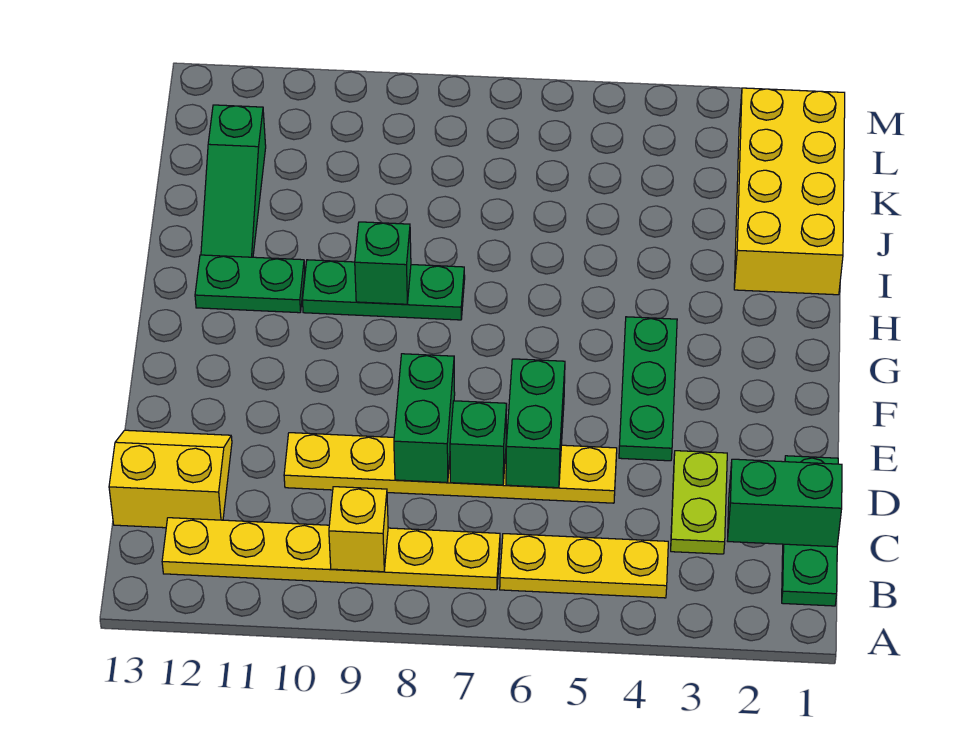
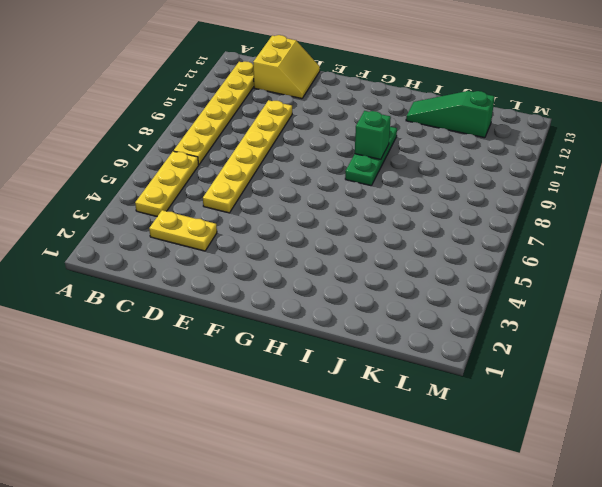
yellow plate C3:D3 level 1 -> lime plate C3:D3 level 1
none -> green plate B1:D1 level 1
none -> green plate E4:G4 level 1
none -> green plate H11:H12 level 1

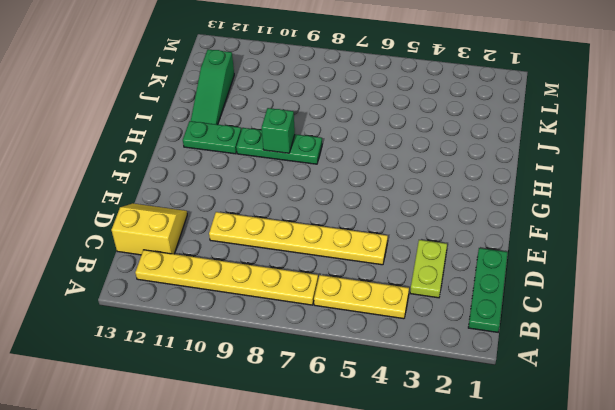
none -> green plate E4:G4 level 1
none -> yellow brick I1:L2 level 1
none -> yellow brick B9 level 2

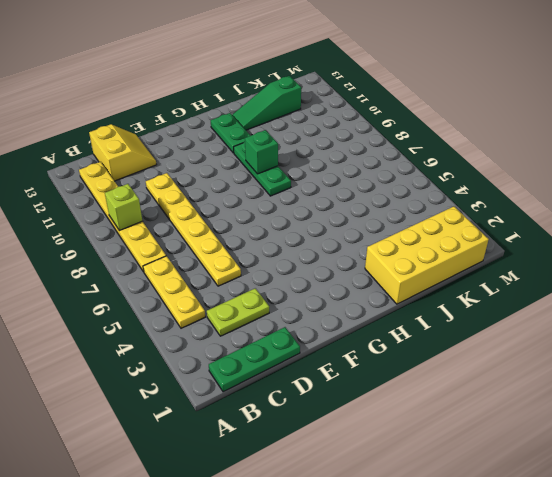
lime brick B9 level 2 -> yellow brick B9 level 2
none -> green plate E4:G4 level 1
none -> green brick C1:C2 level 2
none -> green brick D6:E6 level 2

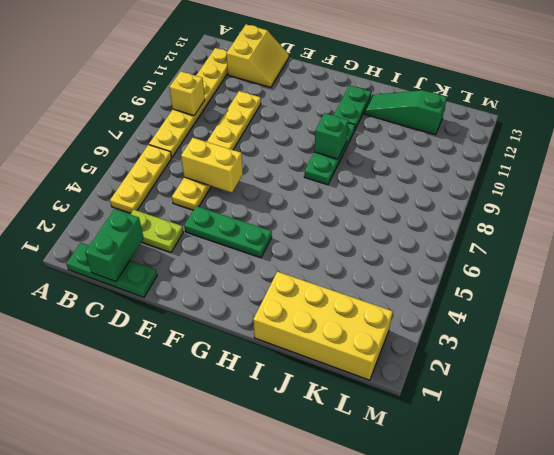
yellow brick D6:E6 level 2 -> green brick D6:E6 level 2
none -> green brick D7 level 2
none -> green brick D8:E8 level 2

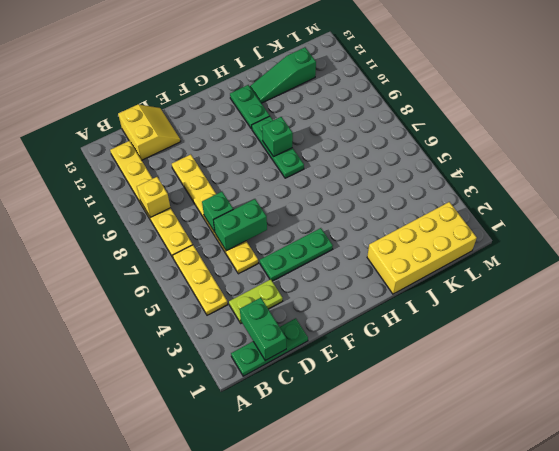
none -> green brick D8:E8 level 2

